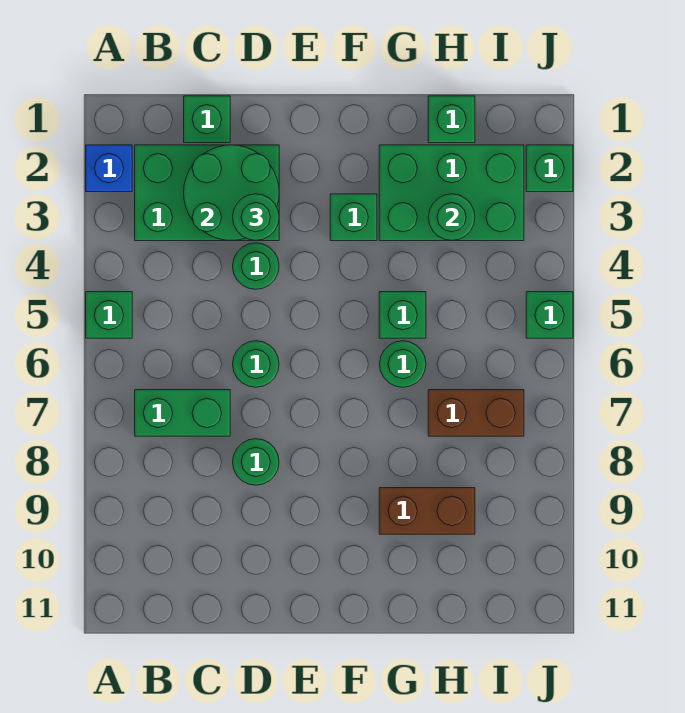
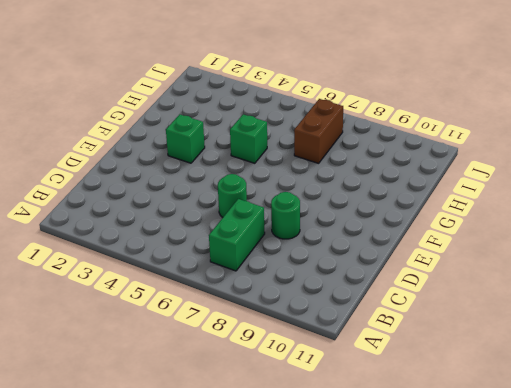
none -> blue brick A2 level 1
none -> green brick A5 level 1
none -> green brick B2:D3 level 1

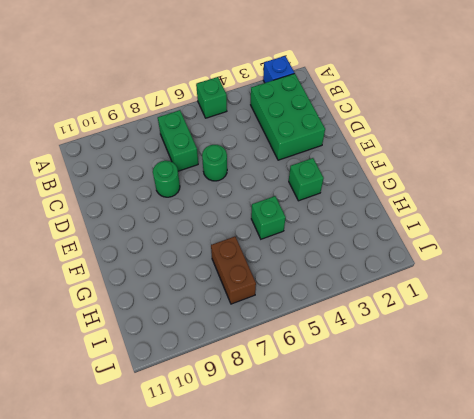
none -> green brick C1 level 1
none -> green round brick D4 level 1
none -> green brick G2:I3 level 1

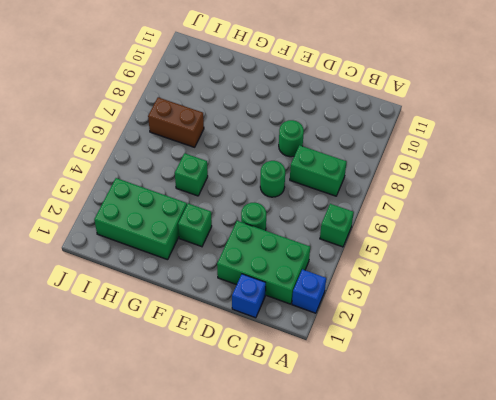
blue brick C1 level 1 -> green brick C1 level 1
none -> green round brick G6 level 1
none -> brown brick G9:H9 level 1
none -> green brick H1 level 1

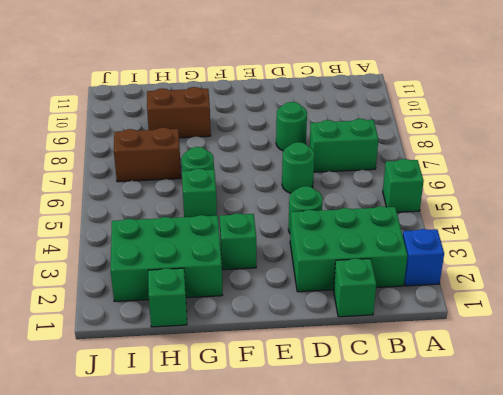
none -> green brick J2 level 1
none -> green brick J5 level 1
none -> green round brick C2:D3 level 2

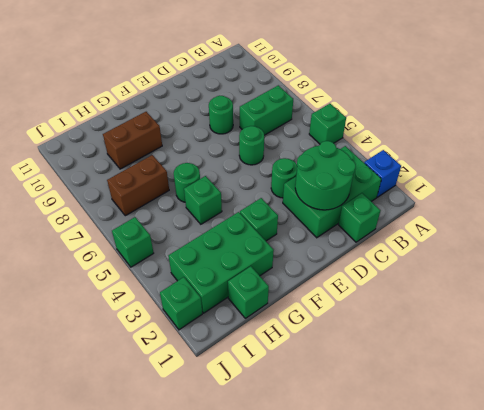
none -> green round brick H3 level 2
none -> green round brick D3 level 3

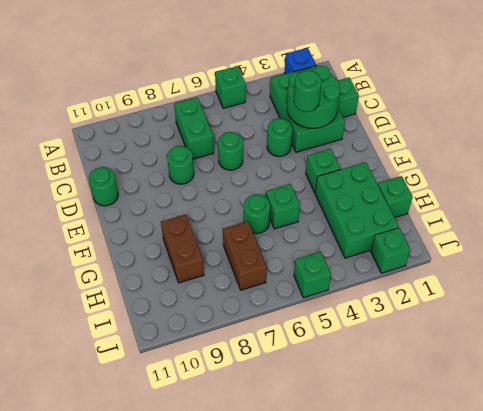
green round brick D11 level 1 -> green round brick H3 level 2

